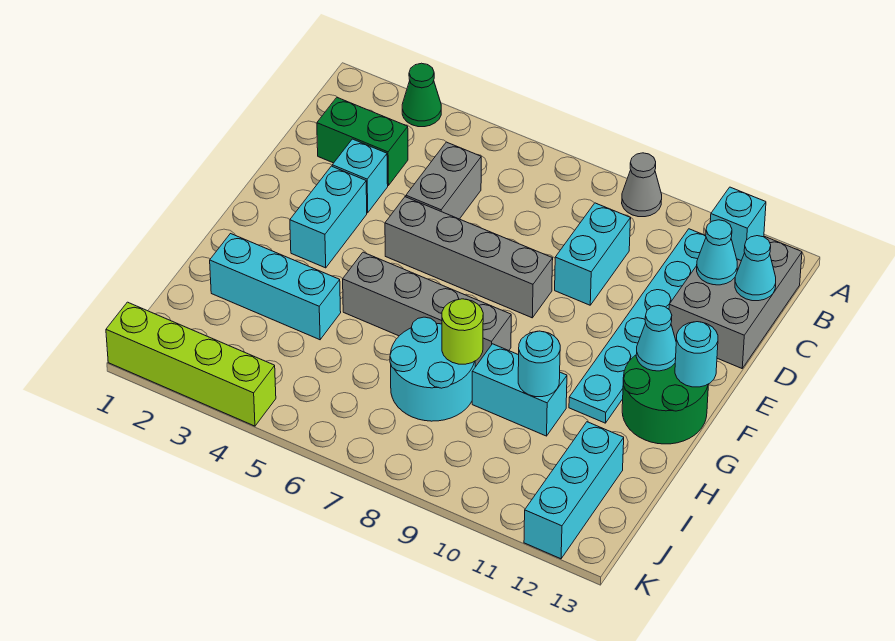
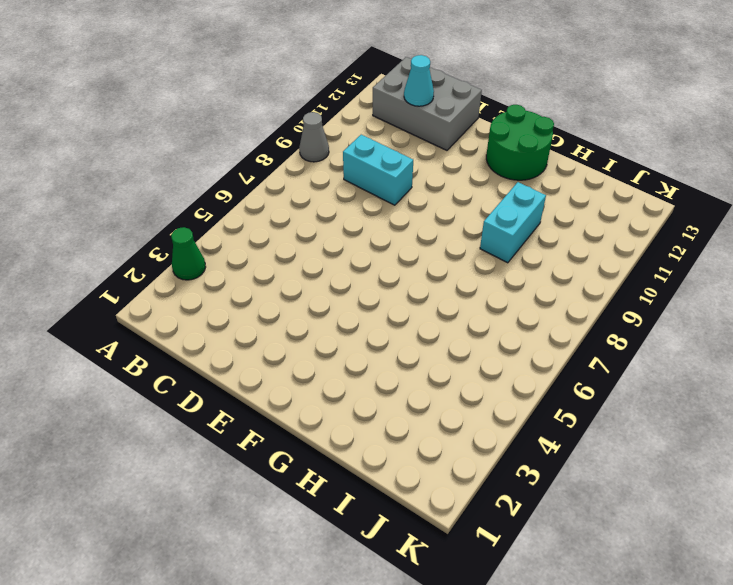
none -> cyan plate B11:G11 level 1
none -> green brick C2:C3 level 1
none -> grey brick C5:D5 level 1

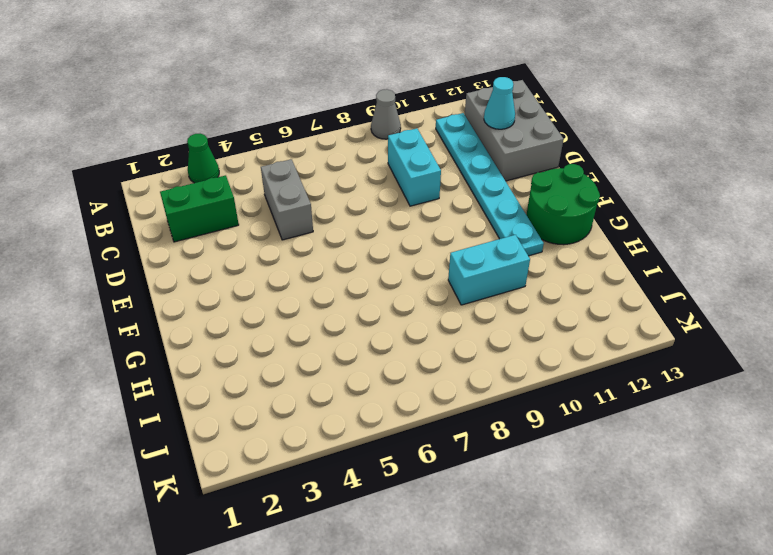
none -> cyan brick D3 level 1
none -> cyan brick E3:F3 level 1
none -> grey brick E5:E8 level 1

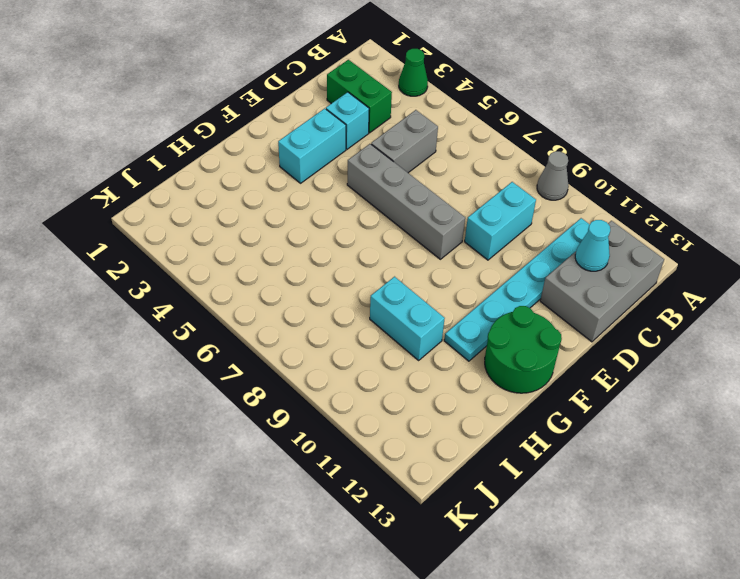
none -> grey brick G5:G8 level 1
none -> cyan brick H2:H4 level 1
none -> cyan round brick H7:I8 level 1

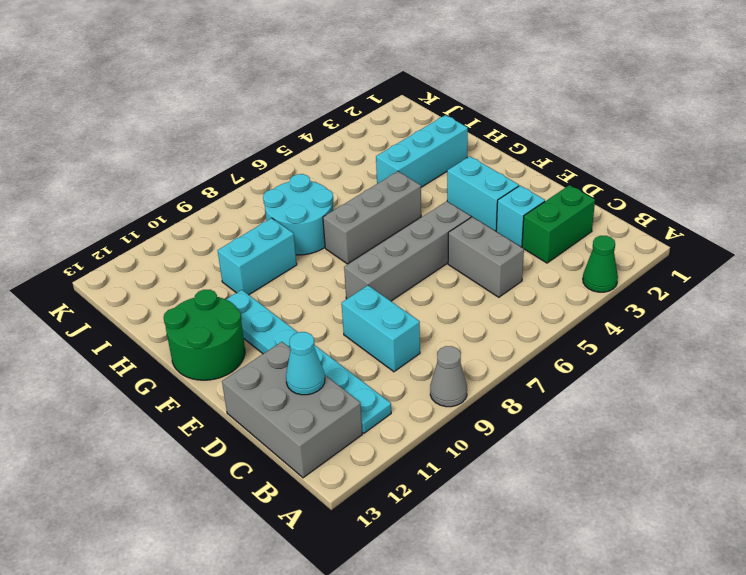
grey brick G5:G7 level 1 -> grey brick G5:G8 level 1
none -> cyan brick I12:K12 level 1
none -> lime brick K1:K4 level 1
none -> cyan brick B12 level 2

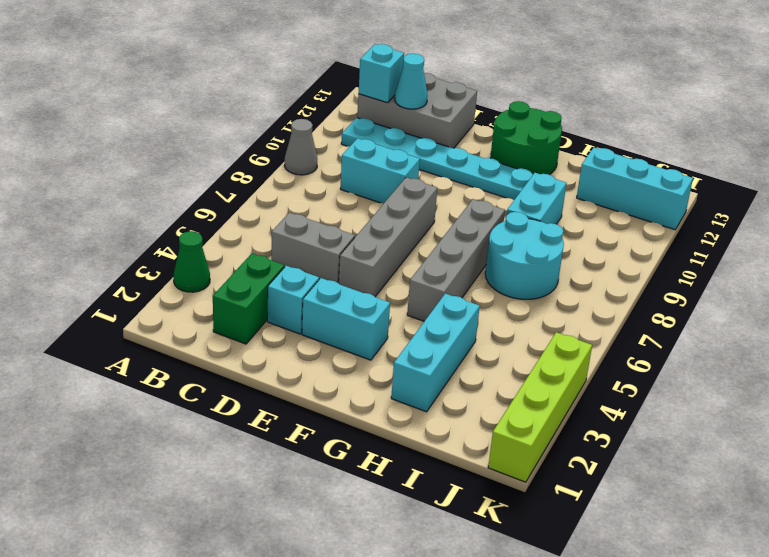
none -> cyan cone C13 level 2
none -> cyan cone F12 level 2
none -> cyan round brick F13 level 2

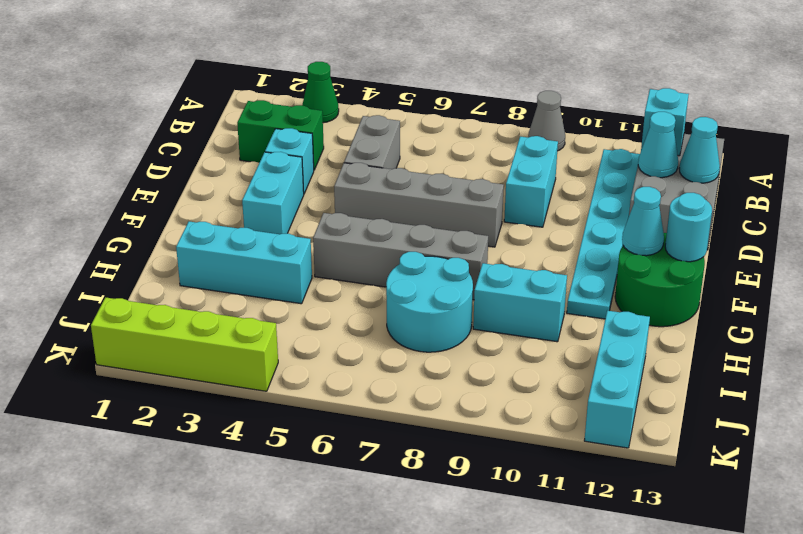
none -> lime round brick H8 level 2
none -> cyan round brick H10 level 2

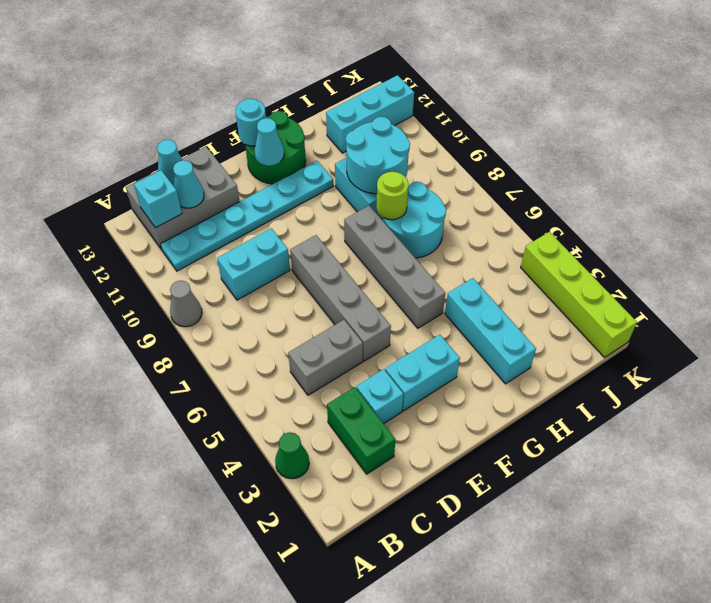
cyan round brick H9:I10 level 2 -> cyan round brick H10 level 2

